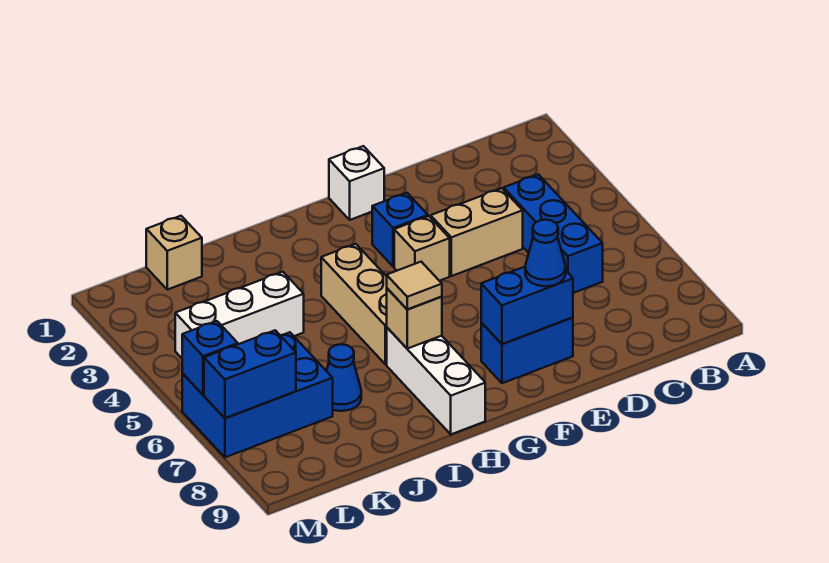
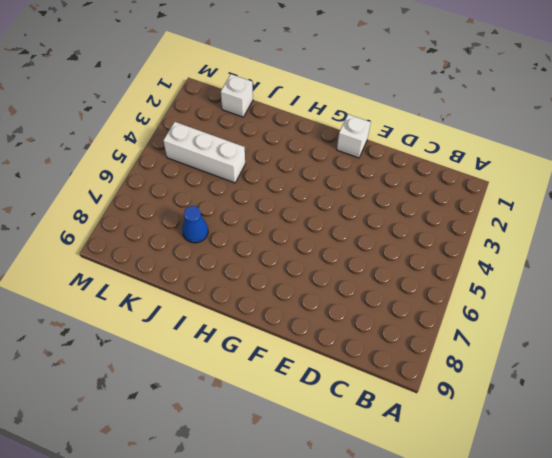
white brick K1 level 1 -> tan brick K1 level 1
none -> blue brick C4:C6 level 1
none -> tan brick D4:E4 level 1
none -> blue brick E8:F8 level 1

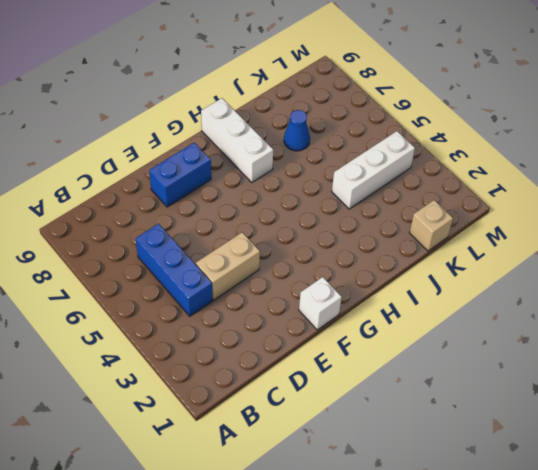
none -> blue brick F3 level 1
none -> tan brick F4 level 1
none -> tan brick H4:H6 level 1

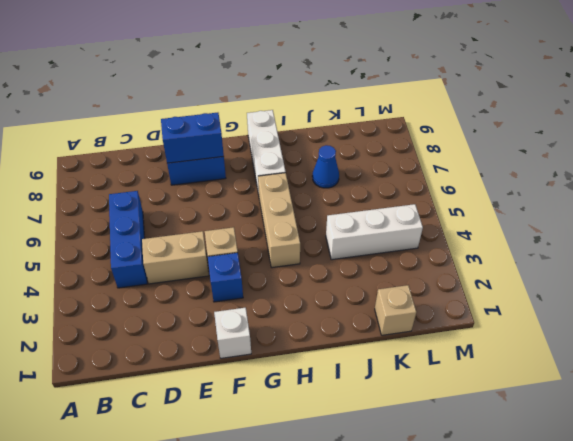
none -> blue brick K6:M7 level 1
none -> tan brick H7 level 2
none -> blue brick L7:M7 level 2

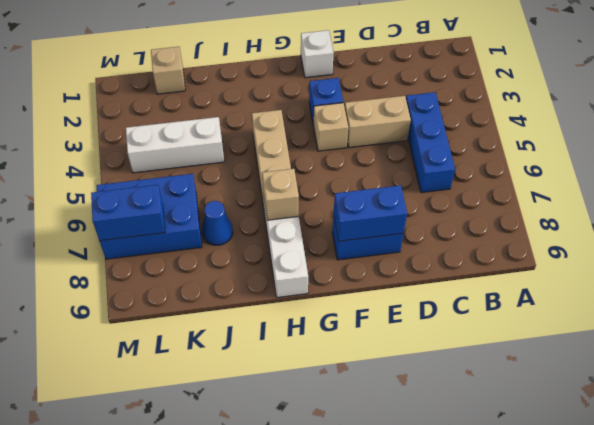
none -> blue brick M6 level 2
none -> blue cone E8 level 3
none -> tan tile H7 level 3

